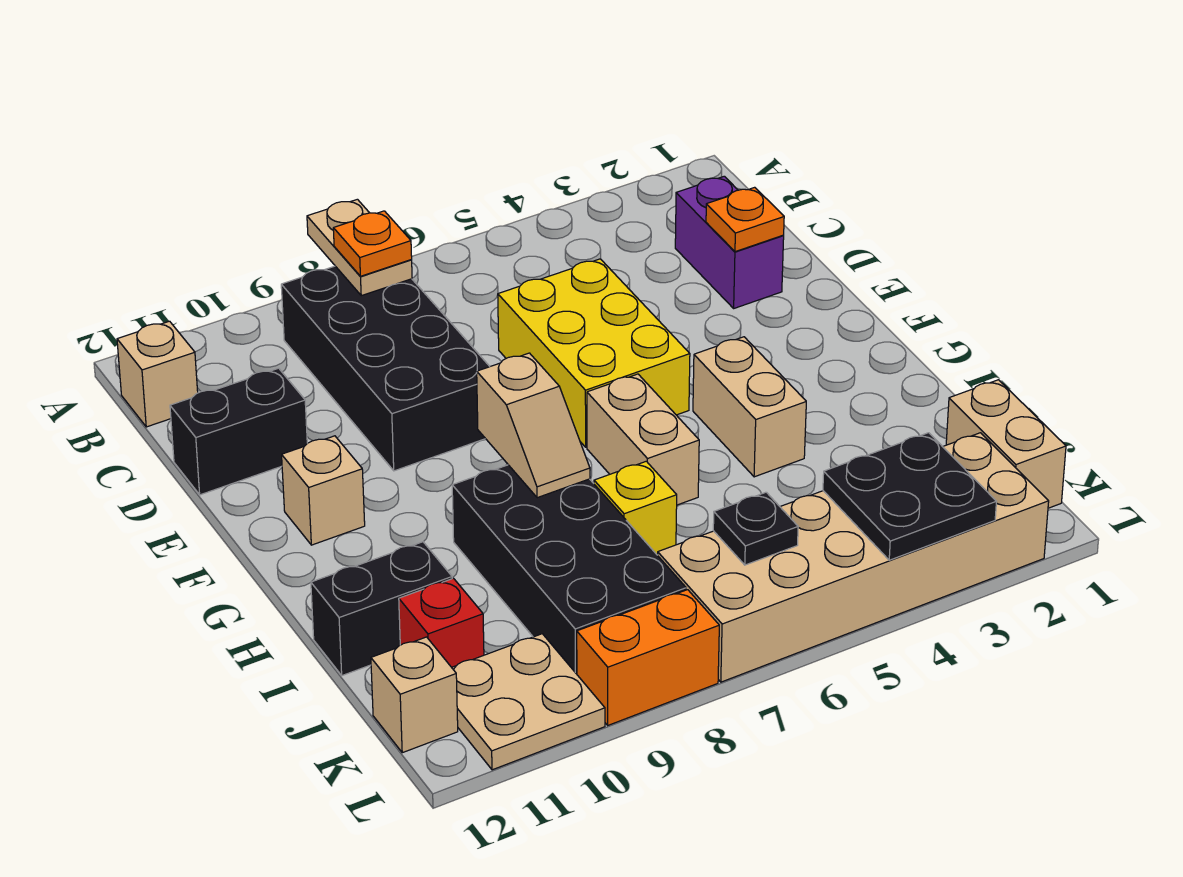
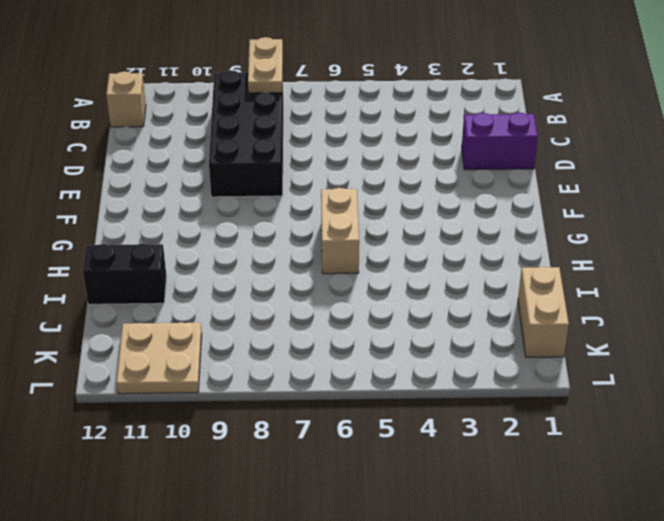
purple brick D1:D2 level 1 -> purple brick C2:D2 level 1
none -> yellow brick D5:F6 level 1
none -> black brick D11:D12 level 1
none -> tan brick F11 level 1

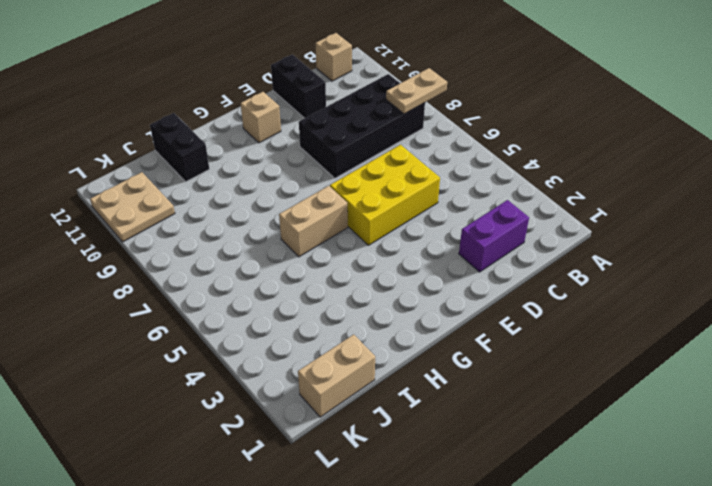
none -> tan brick G4:H4 level 1
none -> black brick H8:K9 level 1
none -> yellow brick I7 level 1

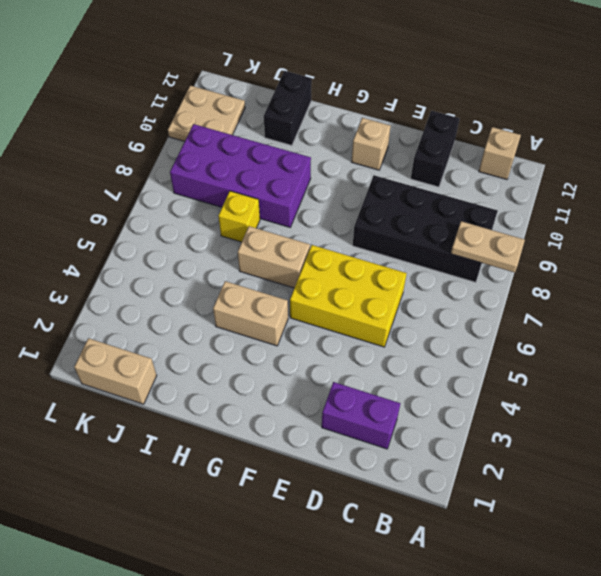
purple brick H8:K9 level 1 -> black brick H8:K9 level 1
none -> red brick J11 level 1
none -> tan brick K2:L7 level 1
none -> tan brick K12 level 1

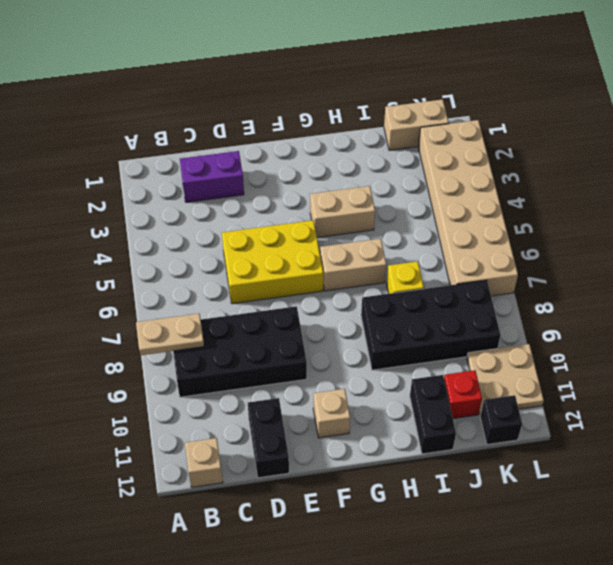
black brick K12 level 1 -> tan brick K12 level 1
none -> orange brick L8:L9 level 1
none -> orange plate D2 level 2
none -> tan slope G8:H8 level 2 top G

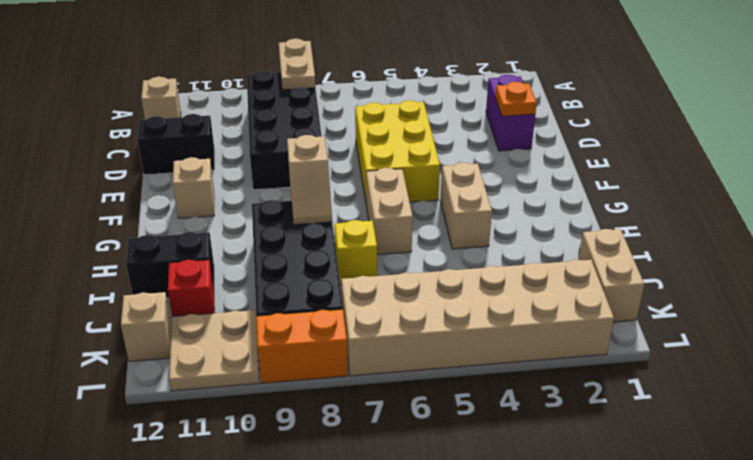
none -> black plate K3:L4 level 2
none -> black plate K6 level 2
none -> orange plate B8 level 3

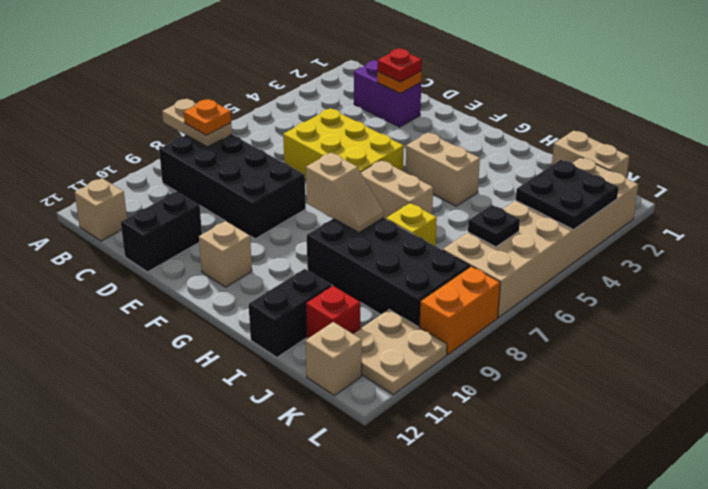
red plate D2 level 3 -> none

